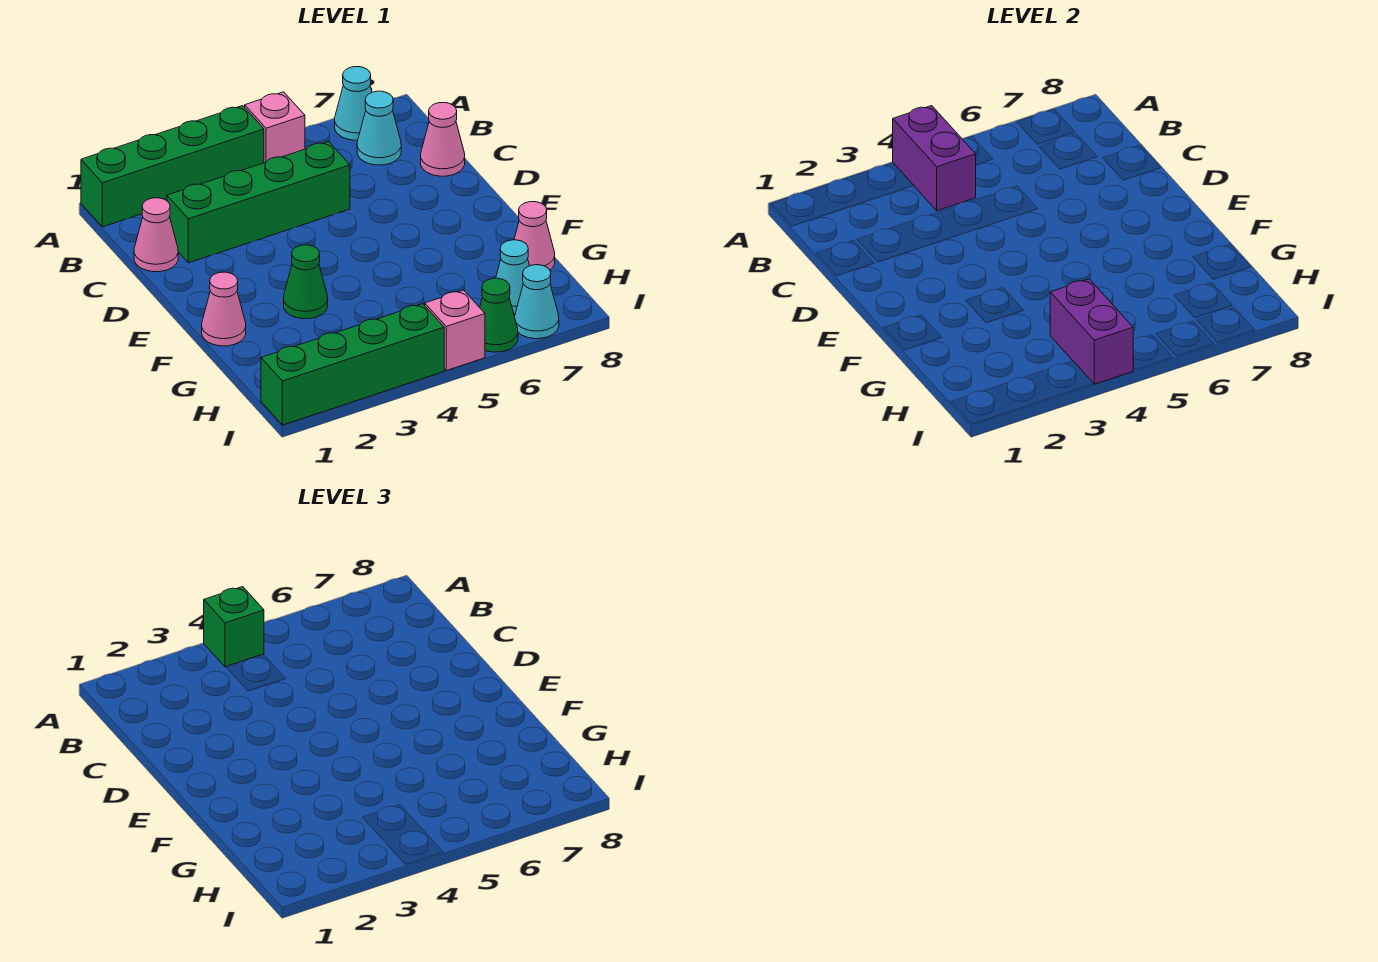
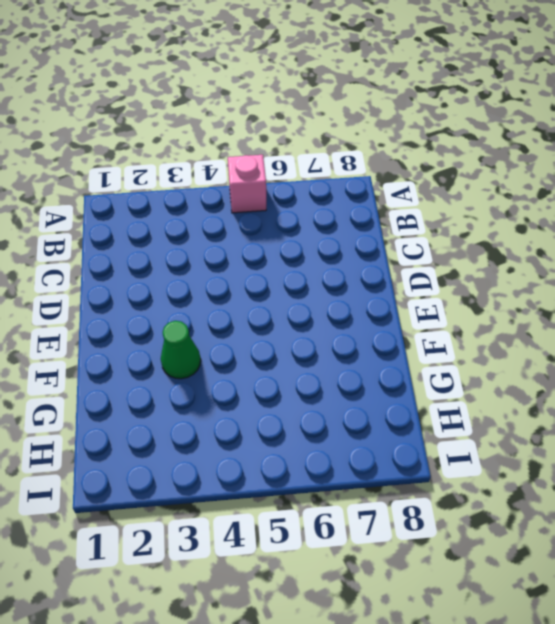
none -> green brick A1:A4 level 1
none -> cyan cone A7 level 1
none -> cyan cone B7 level 1

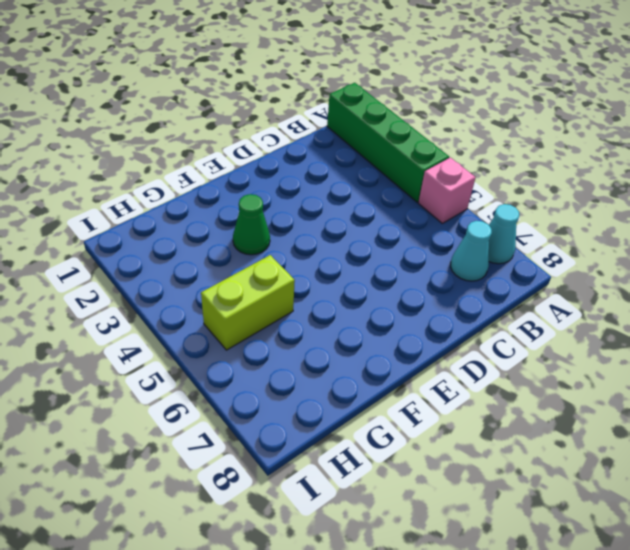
lime brick G5:H5 level 1 -> none
none -> pink cone C1 level 1
none -> green brick C2:C5 level 1
none -> pink cone C8 level 1

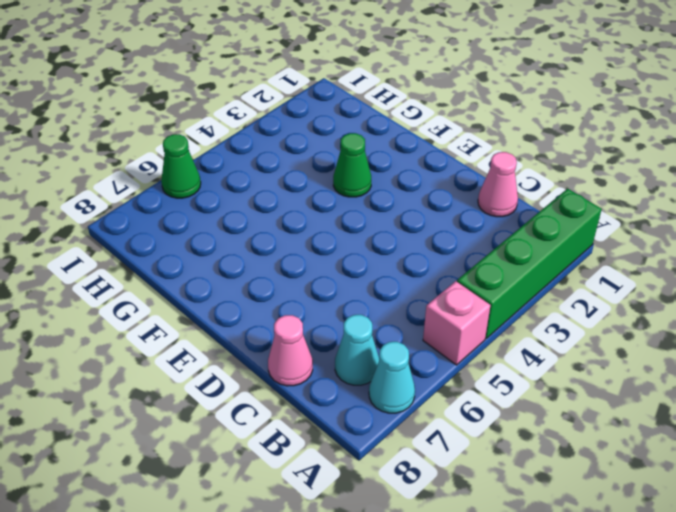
none -> green brick C2:C5 level 1
none -> pink cone F1 level 1
none -> pink cone G8 level 1

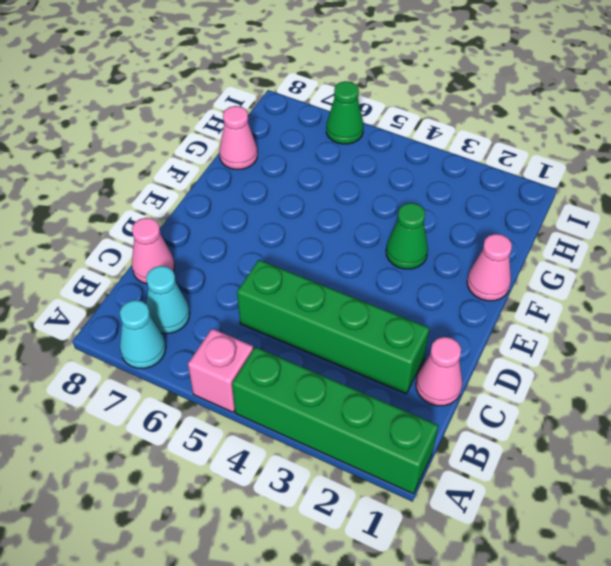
none -> cyan cone H7 level 1
none -> green brick I1:I4 level 1
none -> pink brick I5 level 1

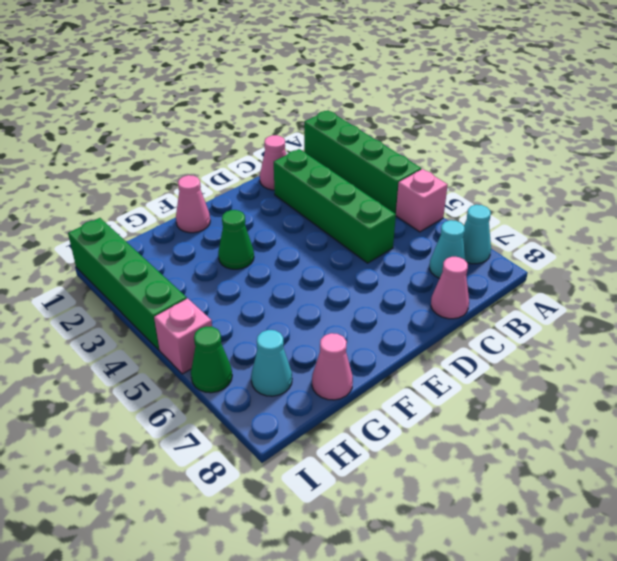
none -> cyan cone I7 level 1
none -> purple brick A4:B4 level 2
none -> purple brick H4:I4 level 2

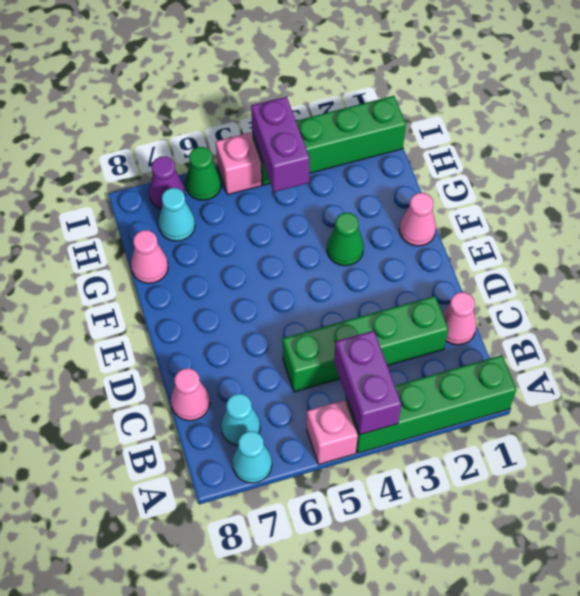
purple cone I7 level 1 -> cyan cone I7 level 1
none -> green brick A4 level 3

